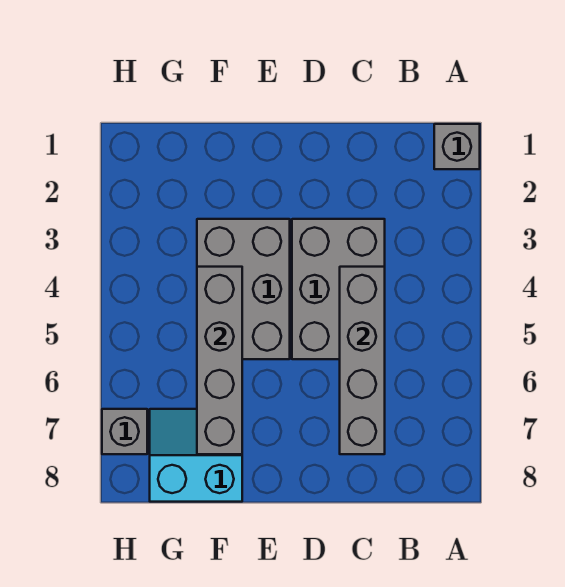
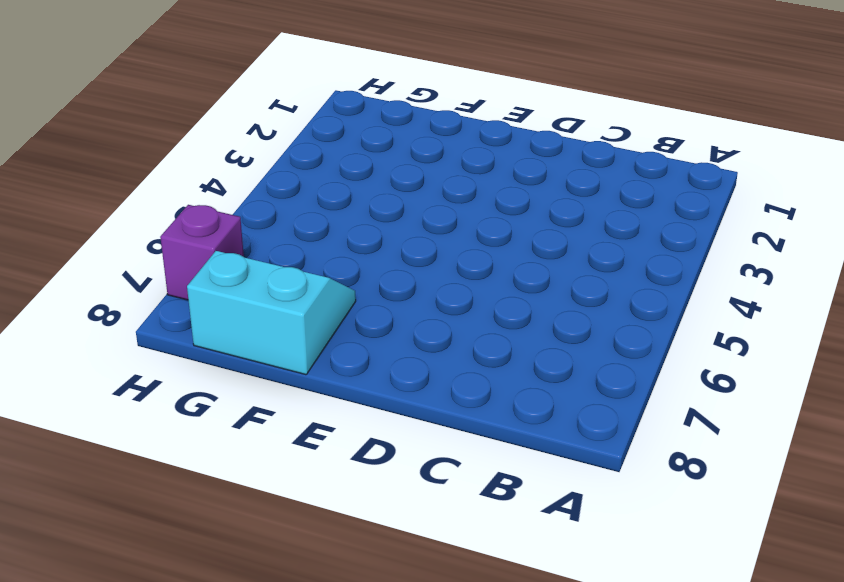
purple brick H7 level 1 -> grey brick H7 level 1
none -> grey brick A1 level 1
none -> grey brick C3:D5 level 1

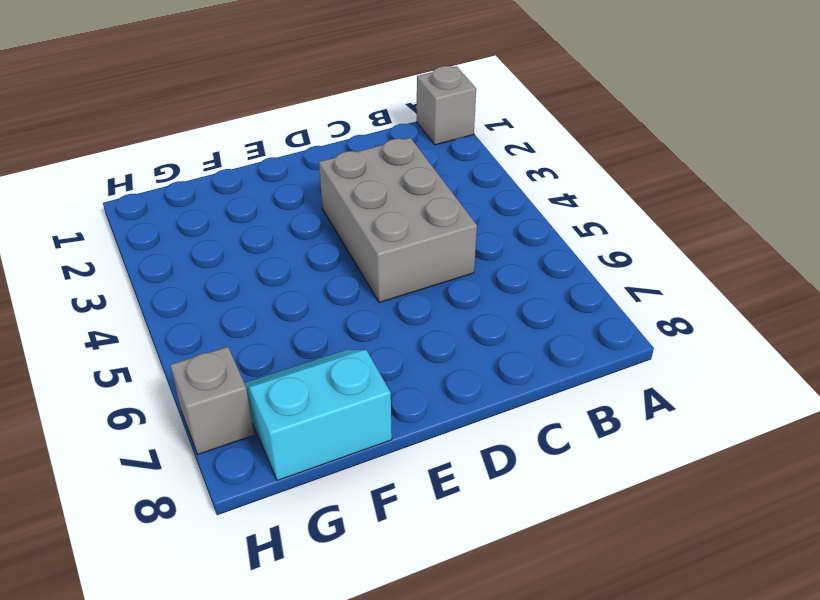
none -> grey brick E3:F5 level 1
none -> grey brick C4:C7 level 2

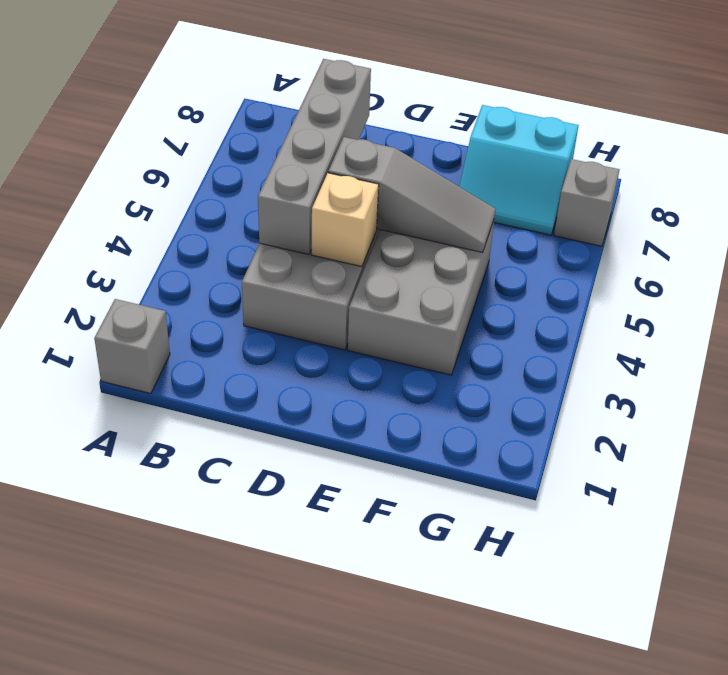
tan brick D4 level 2 -> none
grey slope D5:F5 level 2 top D -> grey brick F4:F7 level 2

